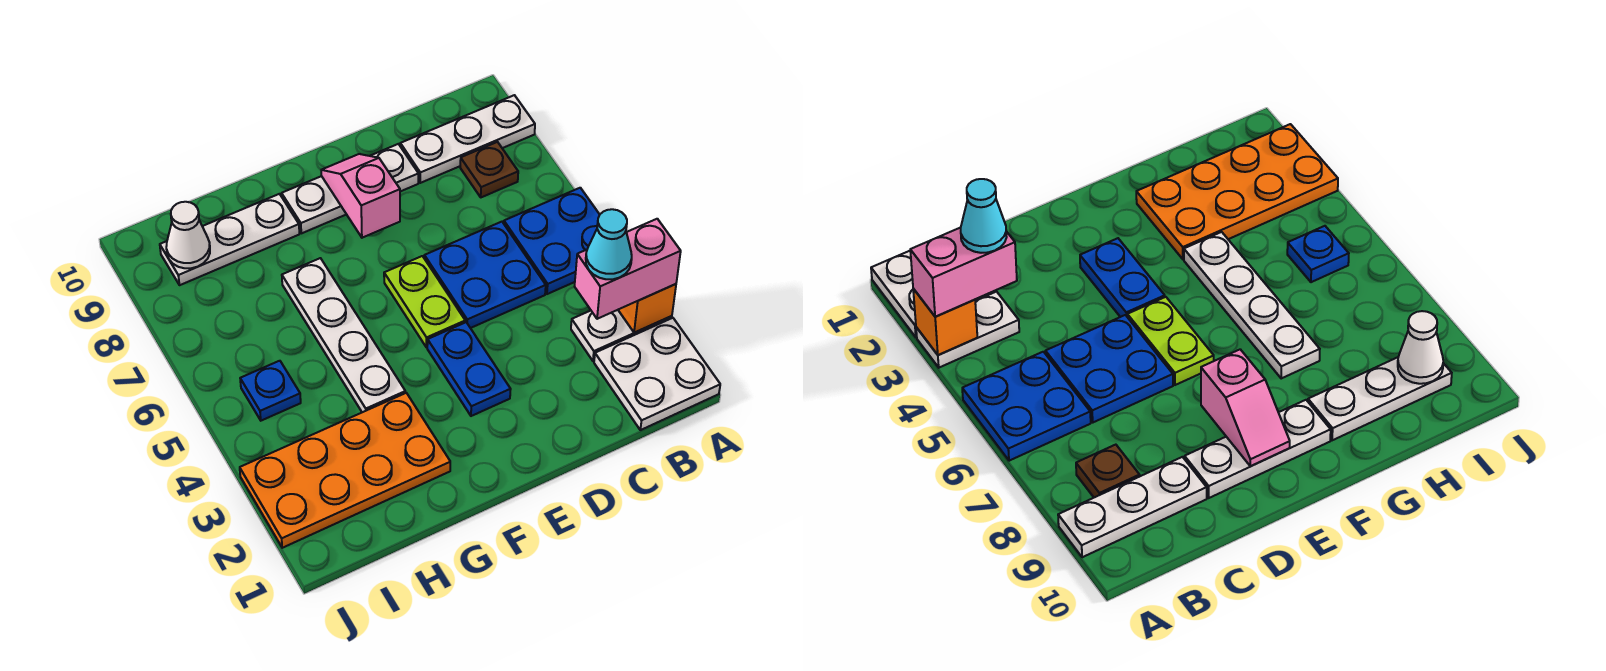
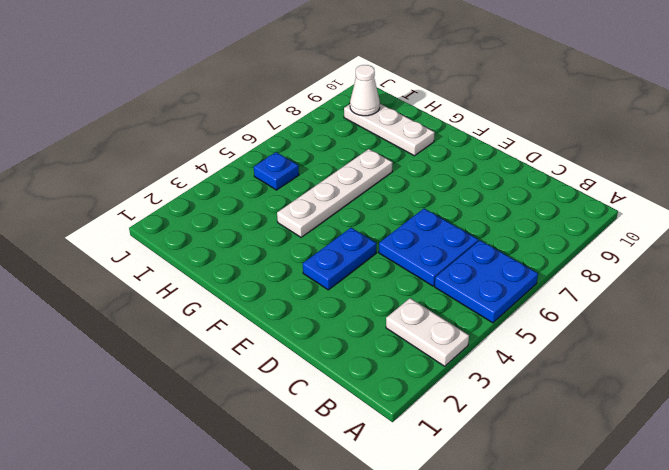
none -> white plate A1:B2 level 1
none -> white plate A9:C9 level 1
none -> brown plate B8 level 1

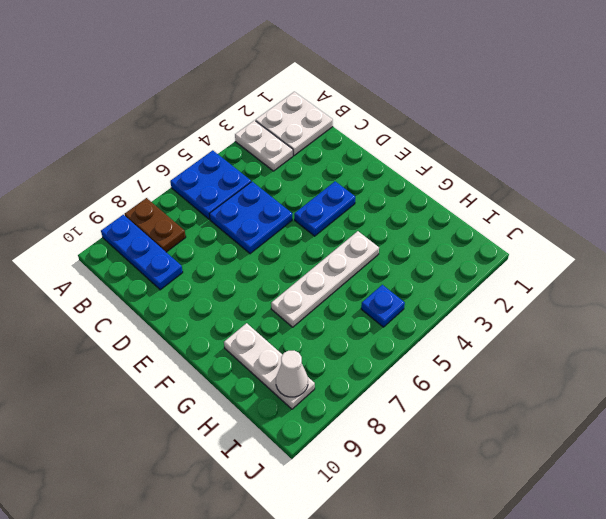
brown plate A8:B8 level 1 -> brown plate B8 level 1
blue plate A9:C9 level 1 -> white plate A9:C9 level 1
none -> white plate D9:F9 level 1
none -> lime plate E5:E6 level 1
none -> orange plate G2:J3 level 1

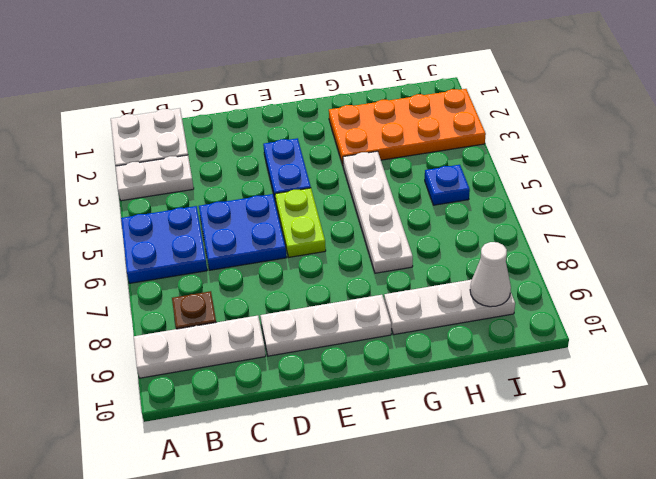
none -> orange brick A3 level 2
none -> pink slope E8:E9 level 2 top 8
none -> pink brick A3:B3 level 3

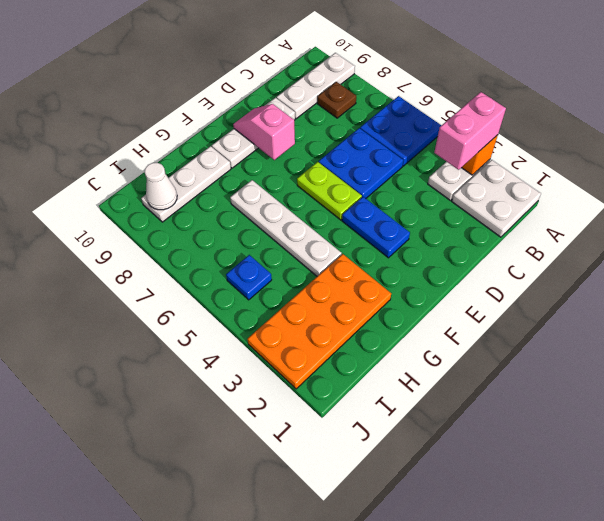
none -> cyan cone B3 level 4

